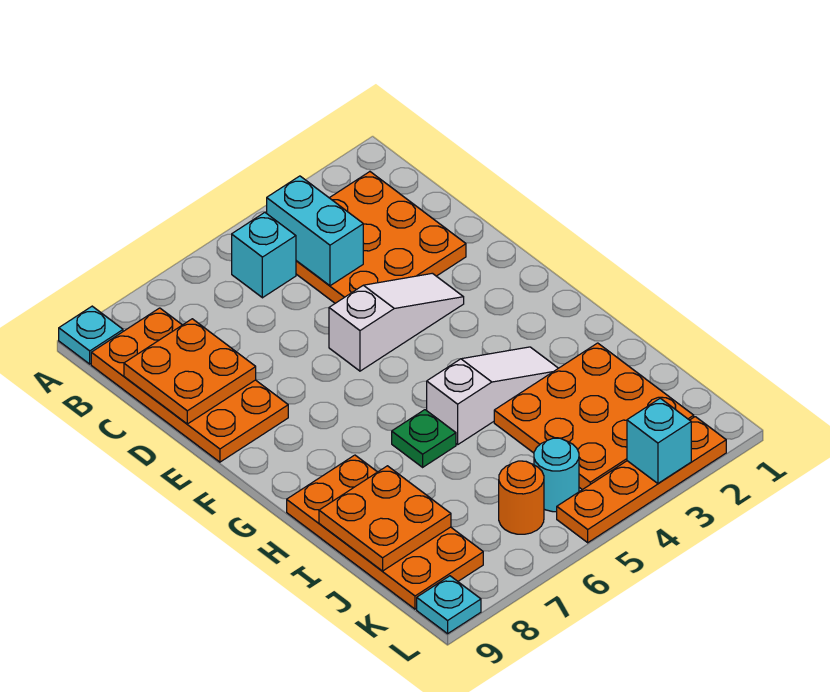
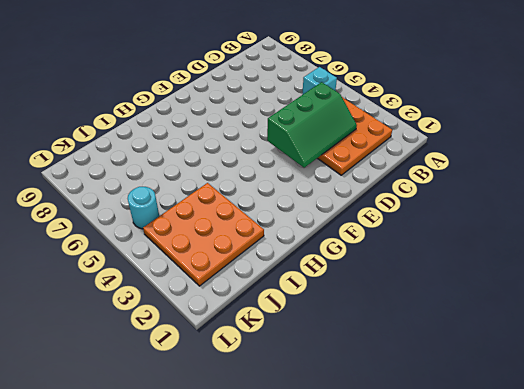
green slope C3:E4 level 2 top 4 -> cyan brick B4:C4 level 2
none -> cyan plate A9 level 1
none -> orange plate B8:E9 level 1
none -> white slope E3:E5 level 1 top 5

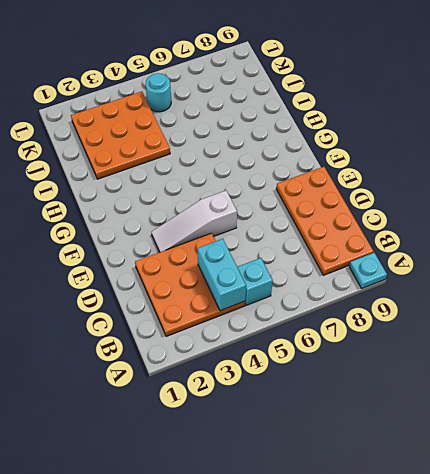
none -> white slope H3:H5 level 1 top 5
none -> green plate H6 level 1
none -> orange plate H8:K9 level 1

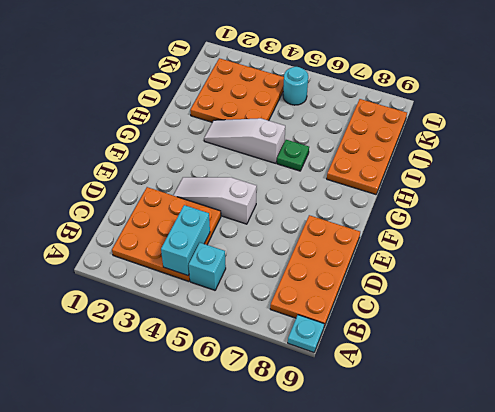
none -> orange round brick K6 level 1
none -> orange plate L2:L5 level 1
none -> cyan plate L9 level 1

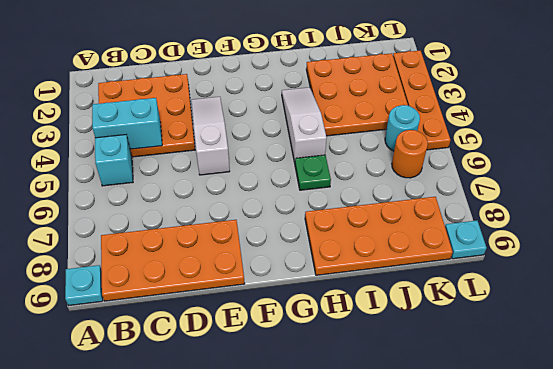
none -> orange plate C8:D9 level 2
none -> orange plate I8:J9 level 2
none -> cyan brick L3 level 2

